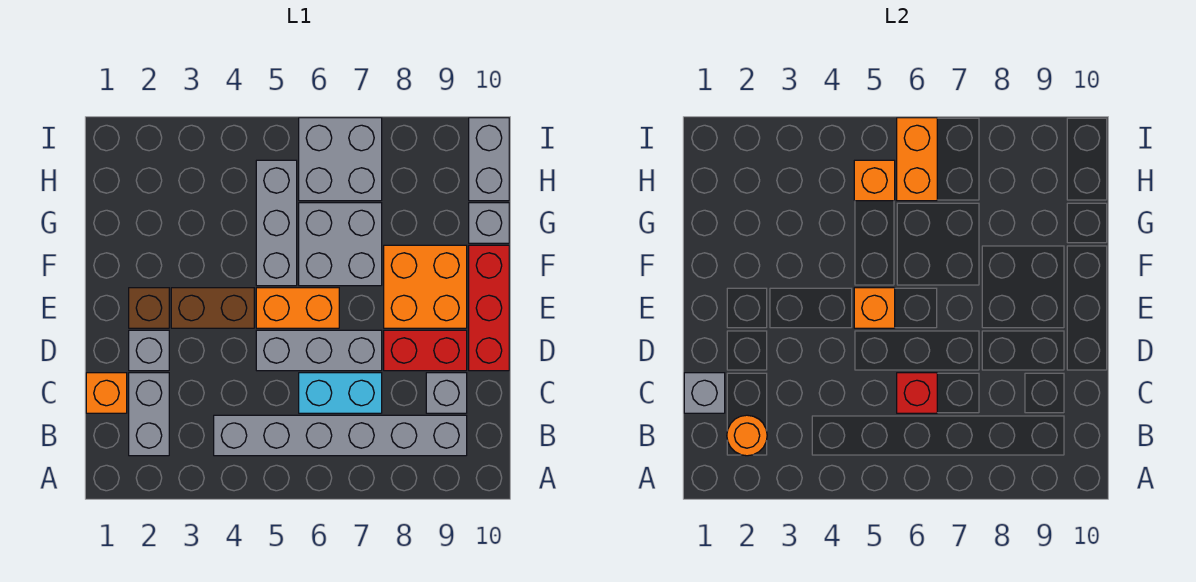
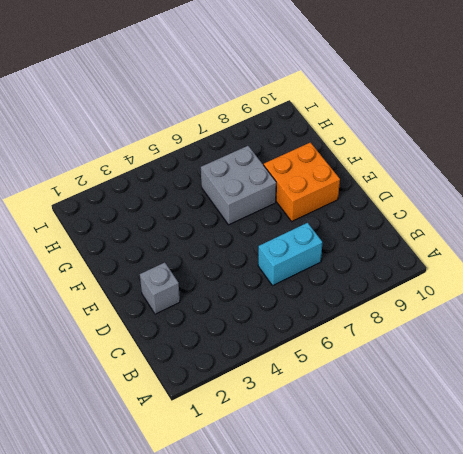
none -> grey brick B2:C2 level 1
none -> grey brick B4:B9 level 1
none -> orange brick C1 level 1

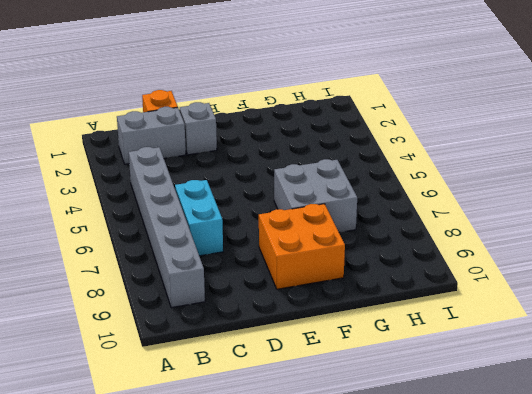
none -> grey brick C9 level 1
none -> grey brick D5:D7 level 1
none -> red brick D8:D9 level 1

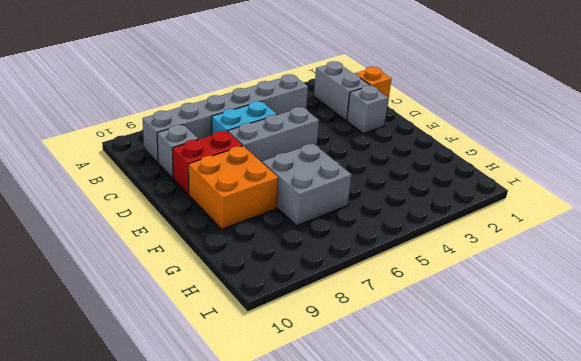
none -> red brick D10:F10 level 1
none -> brown brick E2 level 1
none -> brown brick E3:E4 level 1

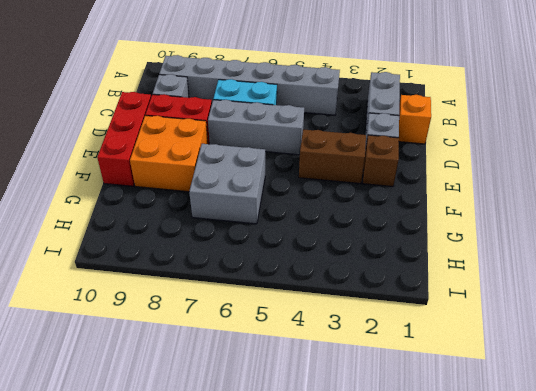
none -> orange brick E5:E6 level 1
none -> grey brick F5:H5 level 1
none -> grey brick G10 level 1

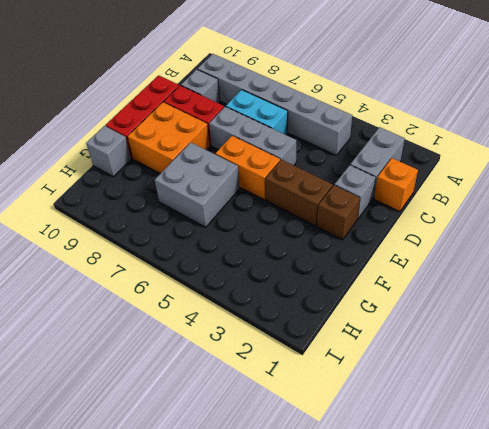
none -> grey brick F5:H5 level 1
none -> grey brick H6:I7 level 1
none -> grey brick H10:I10 level 1

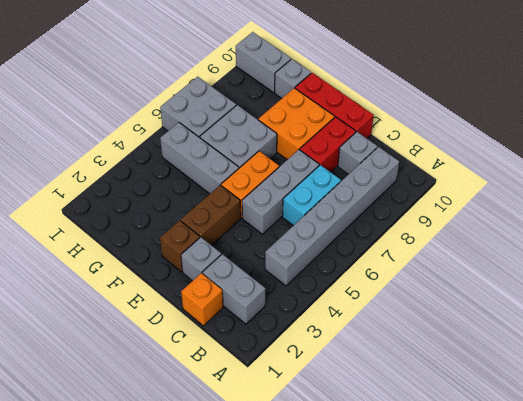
none -> orange round brick B2 level 2
none -> grey brick C1 level 2
none -> red brick C6 level 2

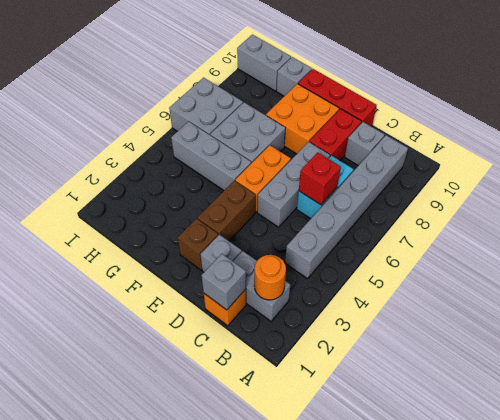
none -> orange brick E5 level 2
none -> orange brick H5 level 2
none -> orange brick H6:I6 level 2

